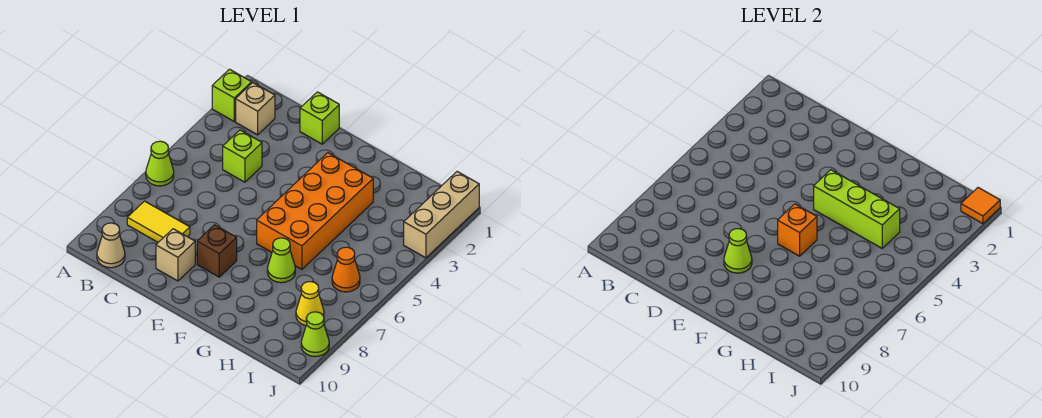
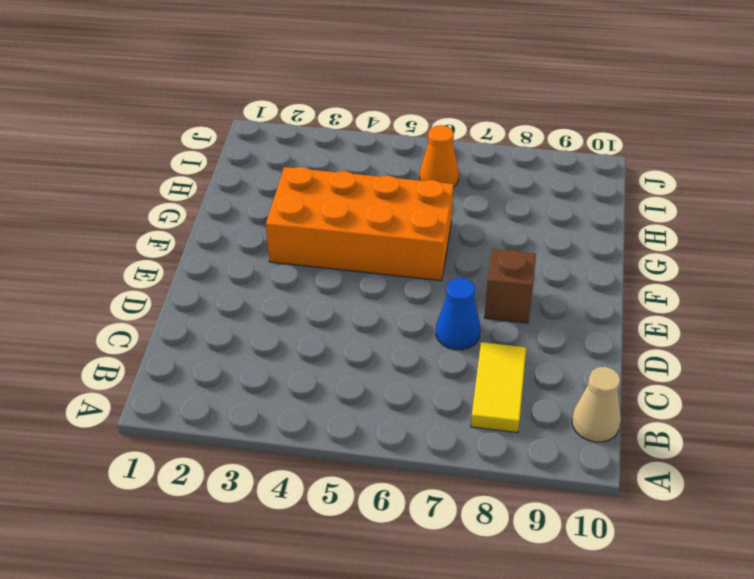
blue cone D7 level 1 -> none
none -> lime brick A2 level 1
none -> lime cone A6 level 1
none -> tan brick B2 level 1

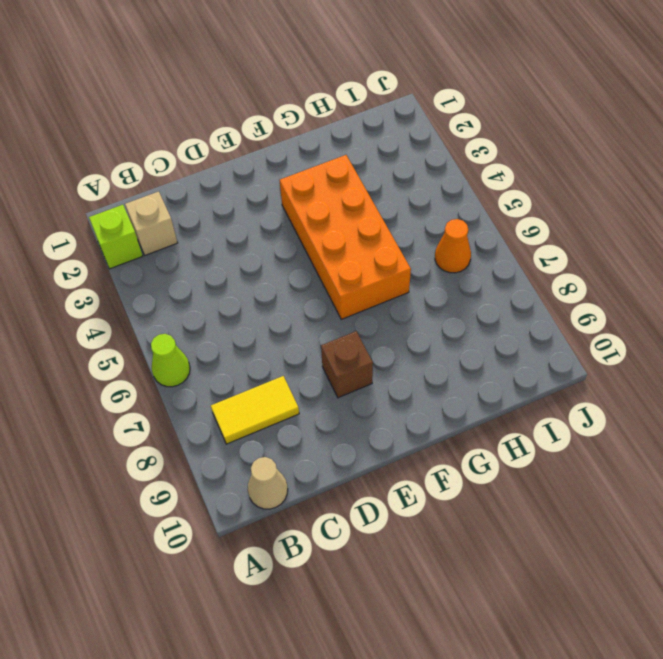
none -> lime brick C4 level 1
none -> lime brick D1 level 1
none -> tan brick D9 level 1

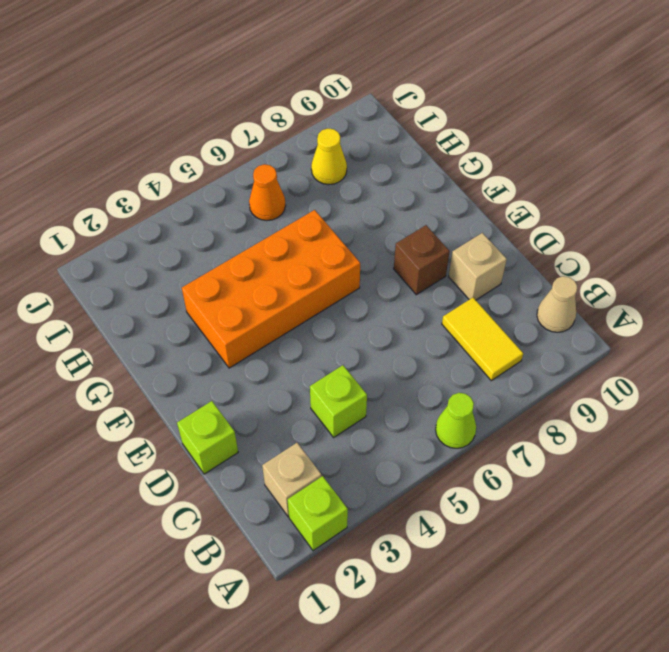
none -> lime cone G7 level 1
none -> tan brick J1:J3 level 1
none -> lime cone J9 level 1

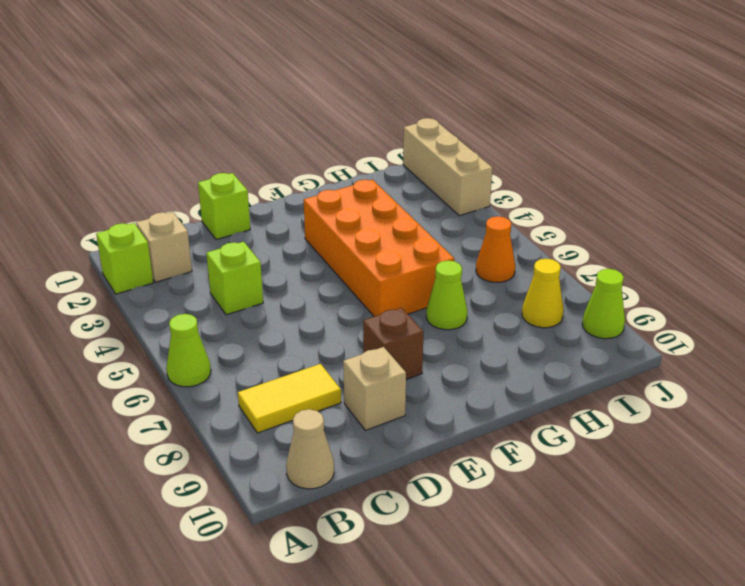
none -> lime cone E8 level 2
none -> lime brick F4:H4 level 2
none -> orange brick F6 level 2

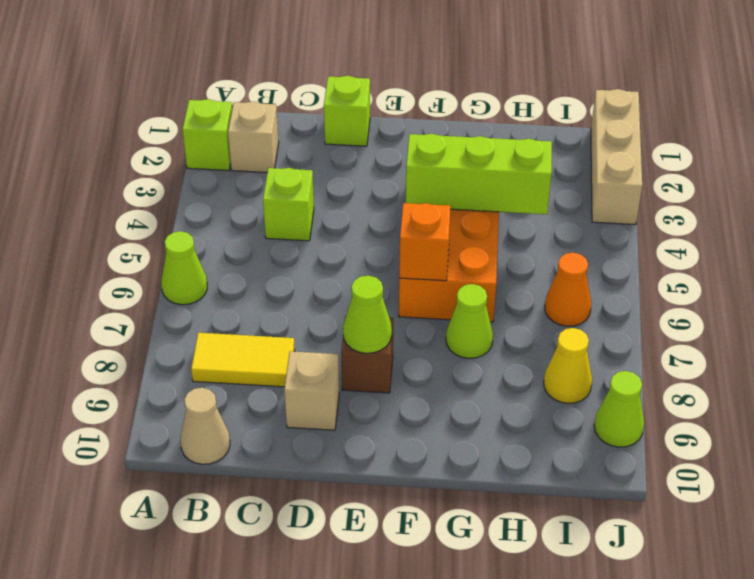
none -> orange tile J1 level 2

